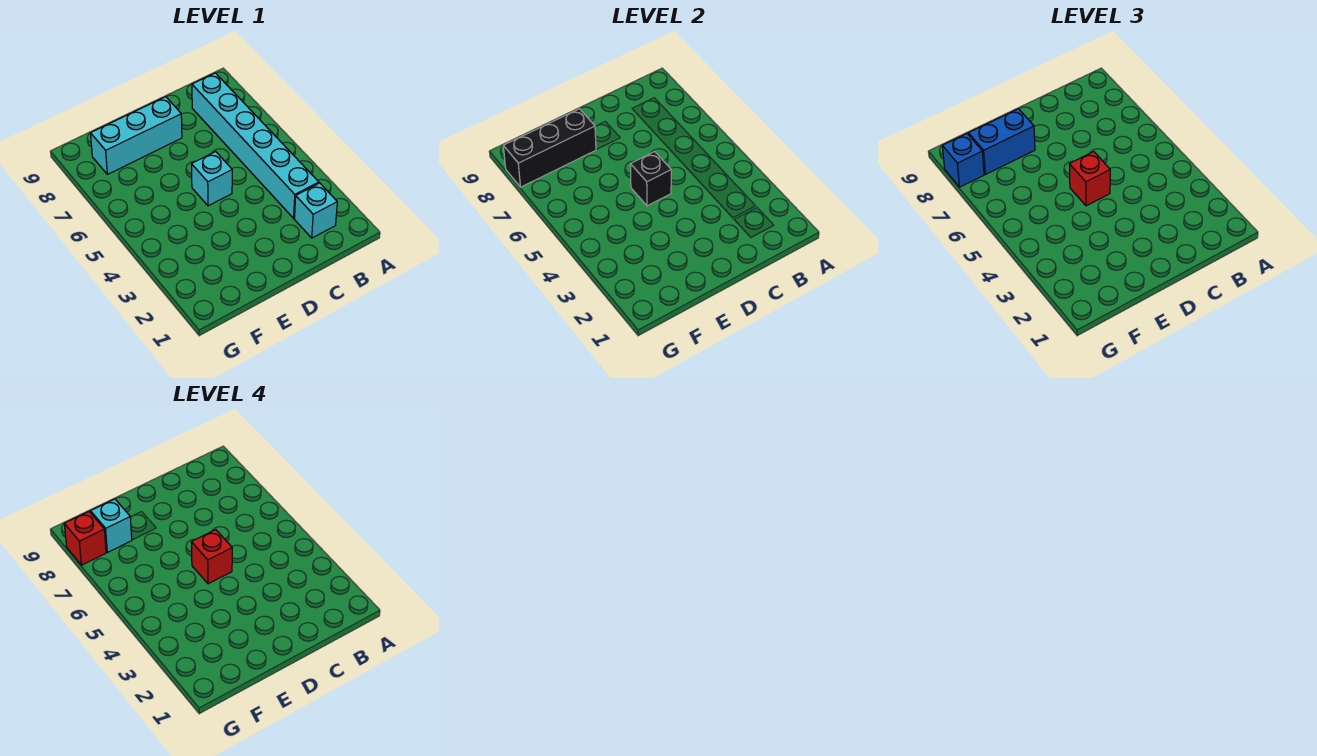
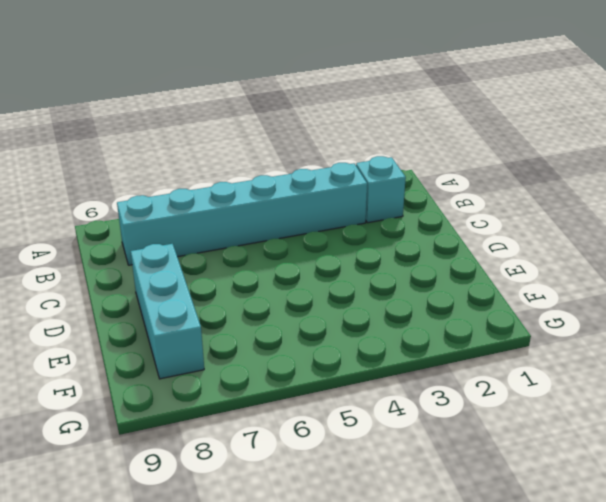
none -> cyan brick D5 level 1
none -> black brick D5 level 2
none -> black brick E8:G8 level 2

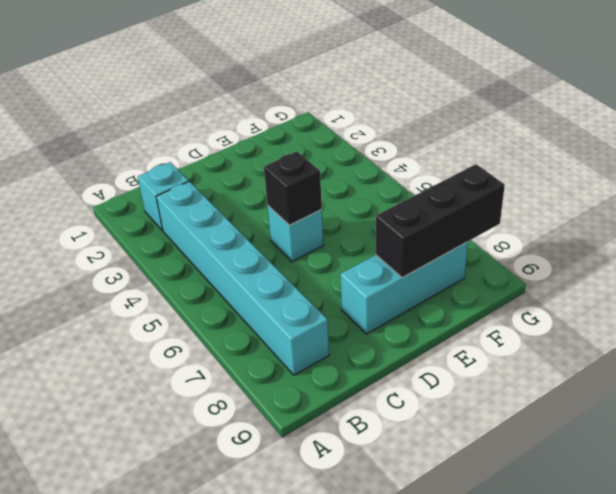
none -> red brick D5 level 3
none -> blue brick E8:F8 level 3
none -> blue brick G8 level 3

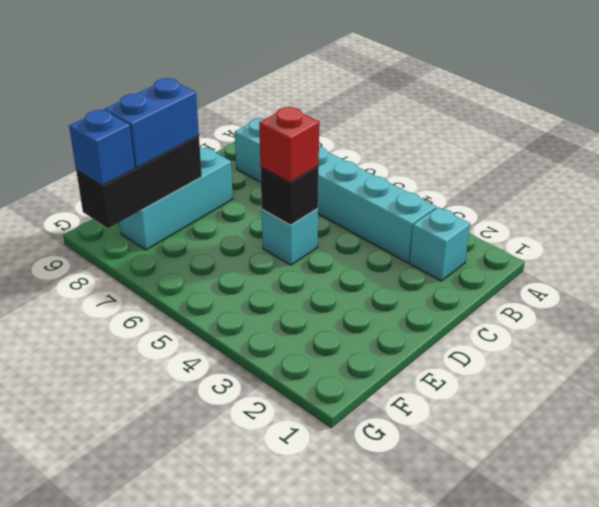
none -> red brick D5 level 4
none -> cyan brick F8 level 4
none -> red brick G8 level 4

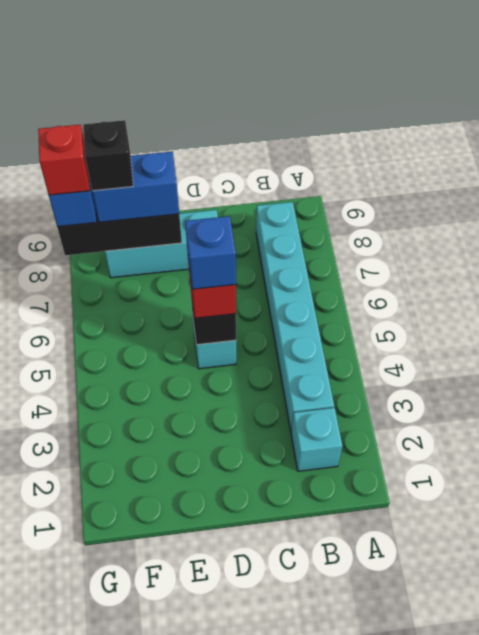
blue brick D5 level 4 -> red brick D5 level 4
black brick F8 level 4 -> cyan brick F8 level 4

